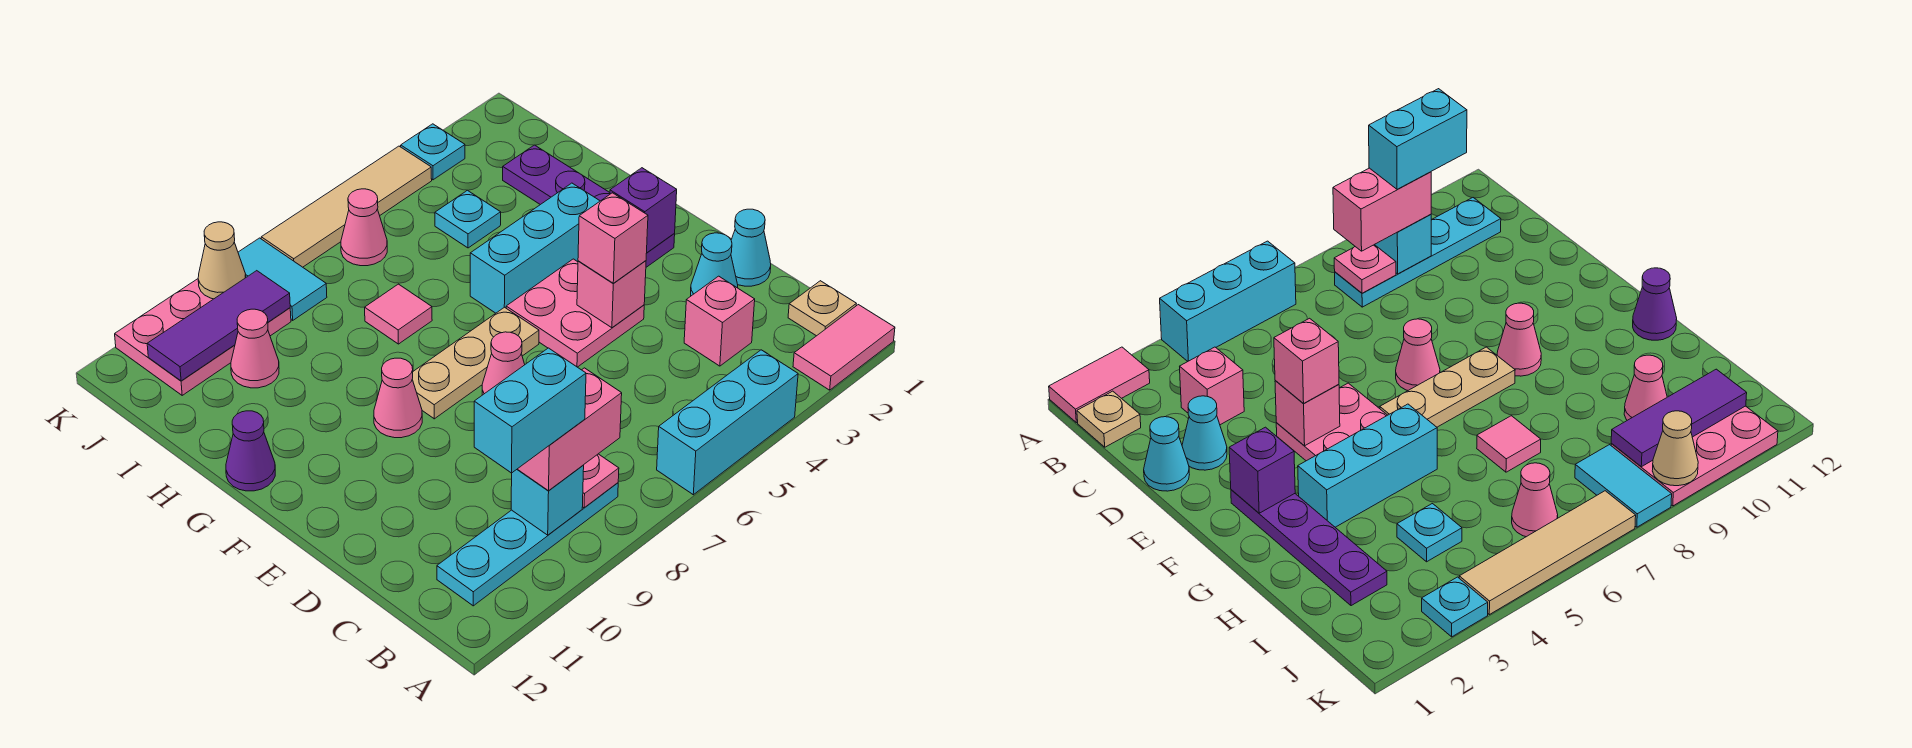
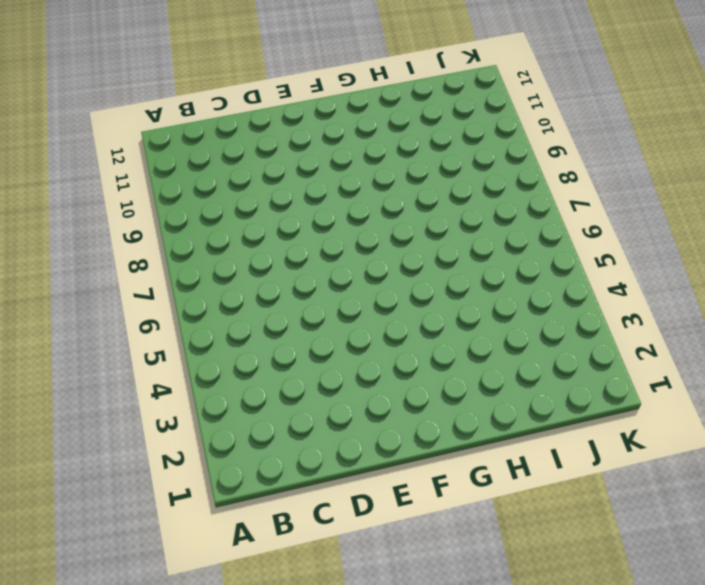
none -> pink tile A1:A2 level 1
none -> cyan brick A4:A6 level 1
none -> tan plate B1 level 1
none -> cyan plate B8:B11 level 1

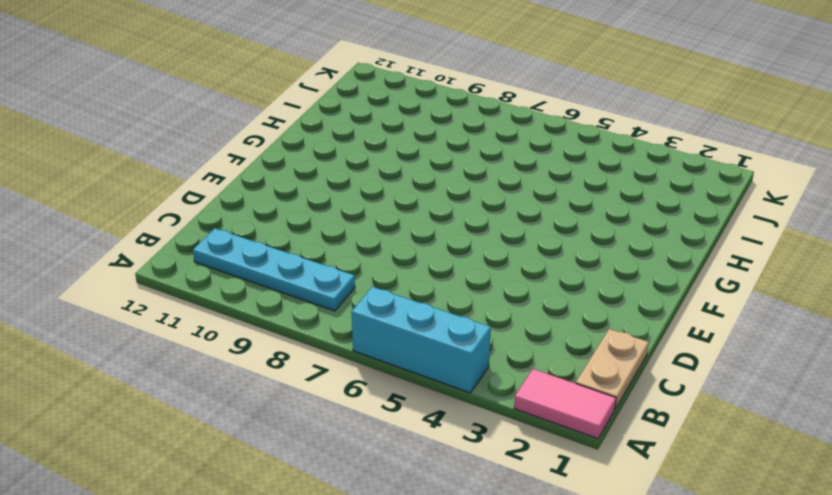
tan plate B1:C1 level 1 -> tan plate B1 level 1
none -> pink brick C3 level 1
none -> cyan cone D1 level 1
none -> cyan cone D2 level 1
none -> pink plate E4:F5 level 1

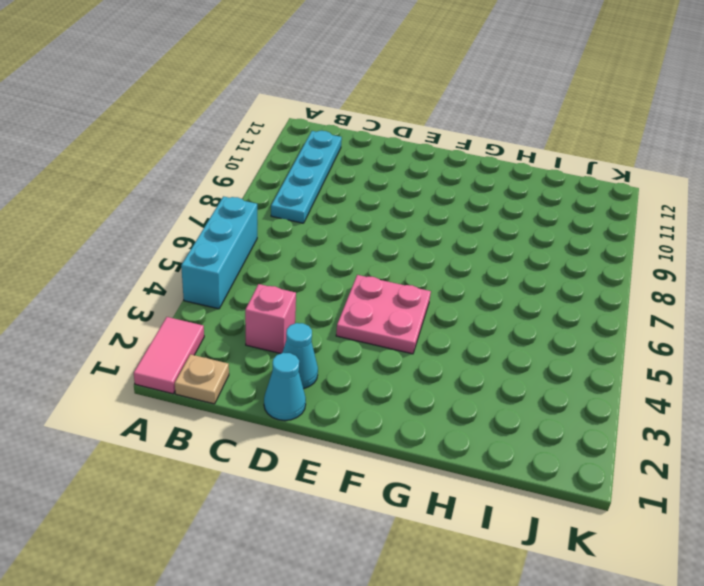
none -> pink cone E7 level 1
none -> purple plate F2:I2 level 1
none -> tan plate F6:F8 level 1
none -> pink cone F9 level 1

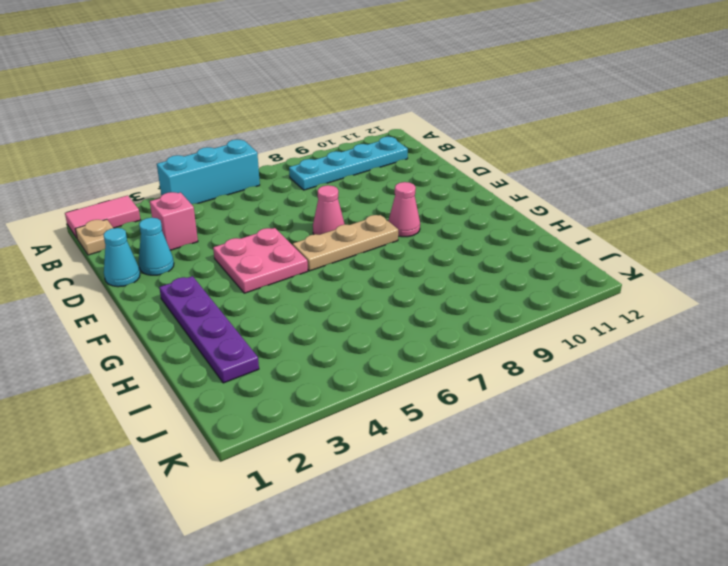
none -> cyan brick G3:G5 level 1
none -> purple cone G12 level 1
none -> pink tile H7 level 1
none -> cyan plate I4 level 1

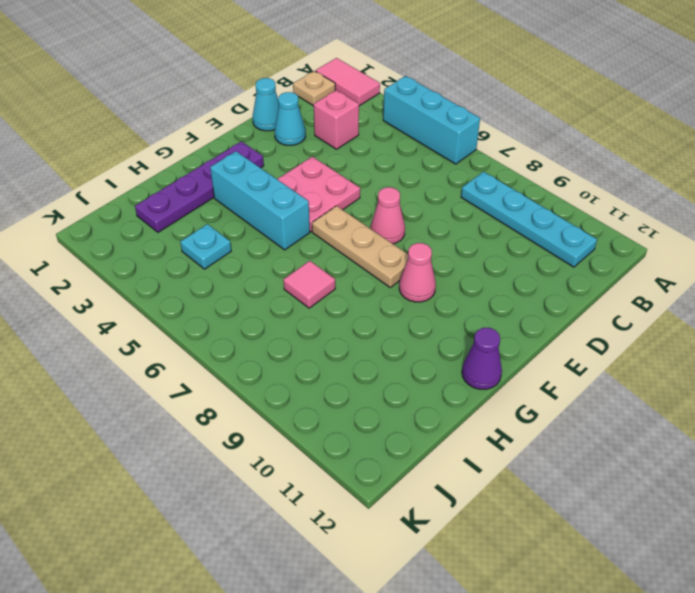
none -> pink cone I10 level 1
none -> pink cone J6 level 1
none -> cyan tile J8:K8 level 1
none -> pink plate J9:K11 level 1

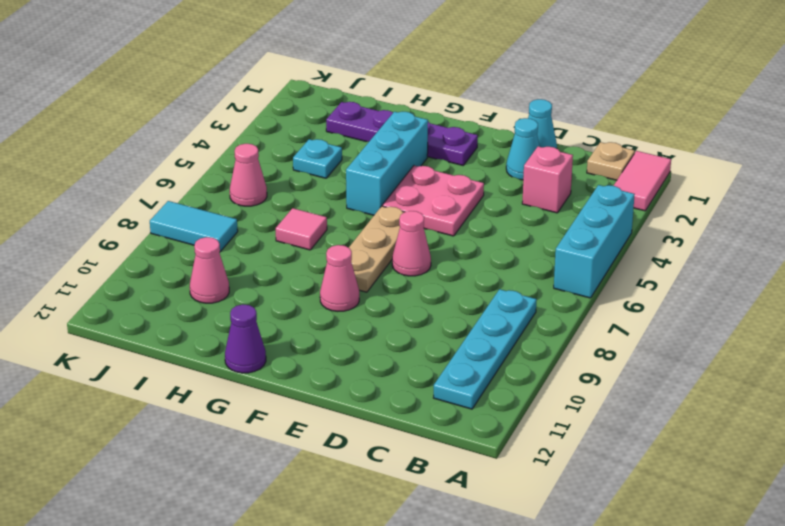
none -> pink plate J9:K11 level 1
none -> cyan plate K3 level 1
none -> tan tile K4:K7 level 1
none -> pink plate B8 level 2

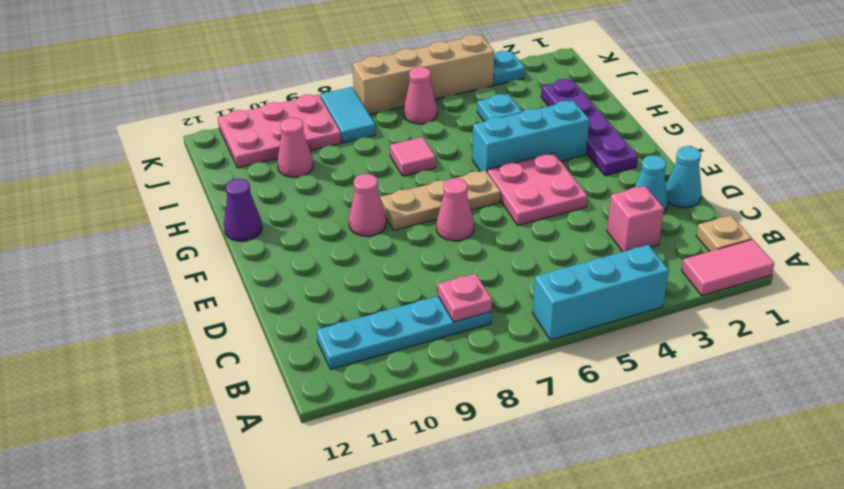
tan brick K4:K7 level 1 -> tan tile K4:K7 level 1
none -> cyan brick B9 level 2
none -> pink brick E4 level 2
none -> purple brick F2 level 2
none -> purple tile J9:J11 level 2

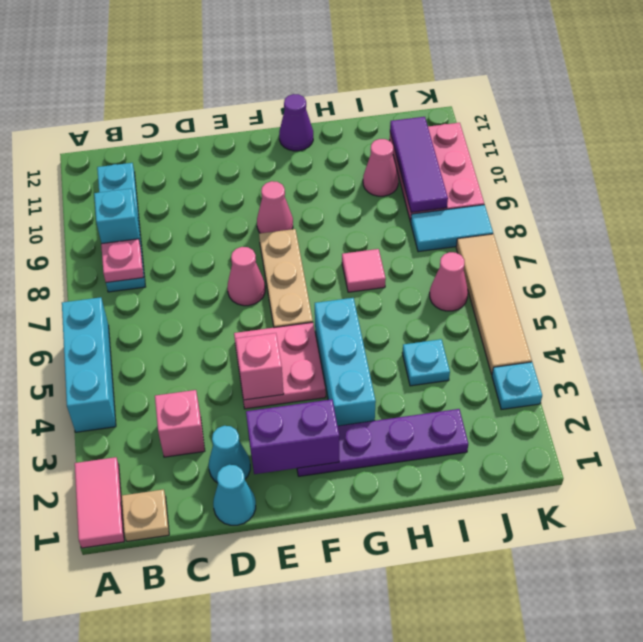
purple brick E2:F2 level 2 -> purple brick F2 level 2
none -> tan cone K9 level 2
none -> pink brick B8:B9 level 3
none -> pink brick E4 level 3
none -> cyan brick B9:B10 level 4

